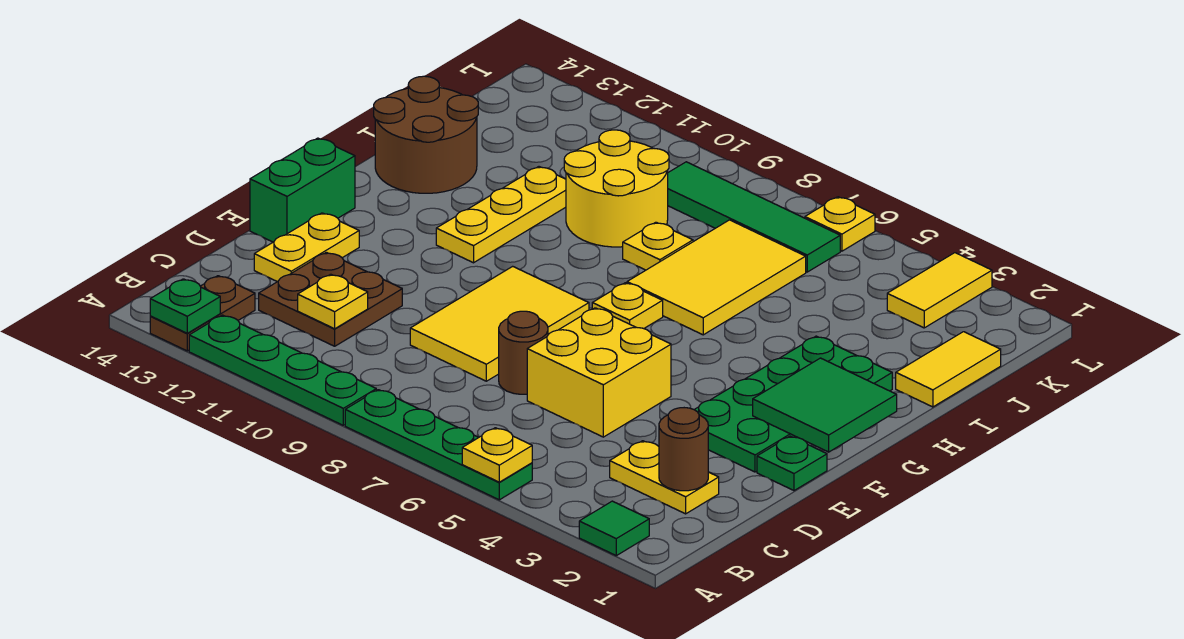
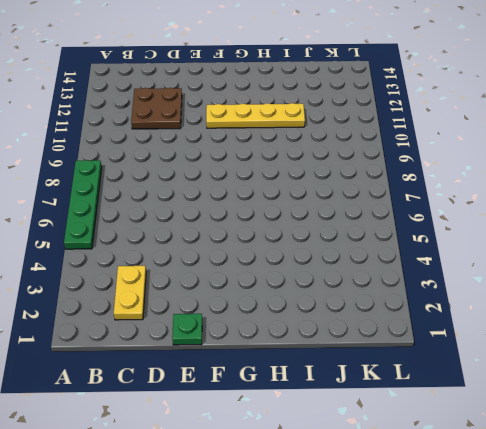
yellow plate F11:I11 level 1 -> yellow plate G11:I11 level 1
none -> green tile A2 level 1
none -> green plate A9:A12 level 1
none -> brown plate A13:B13 level 1

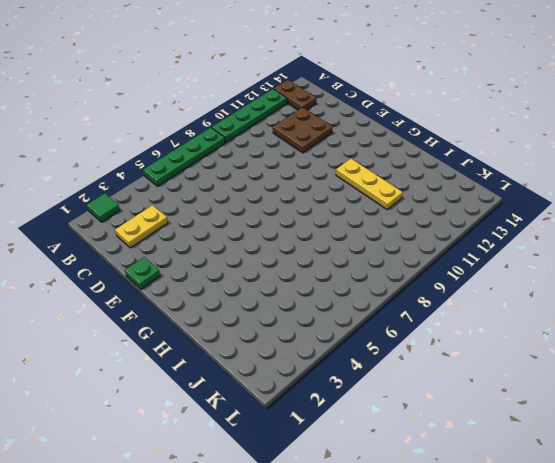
none -> yellow brick D5:E6 level 1
none -> brown round brick D7 level 1
none -> yellow tile D8:F9 level 1

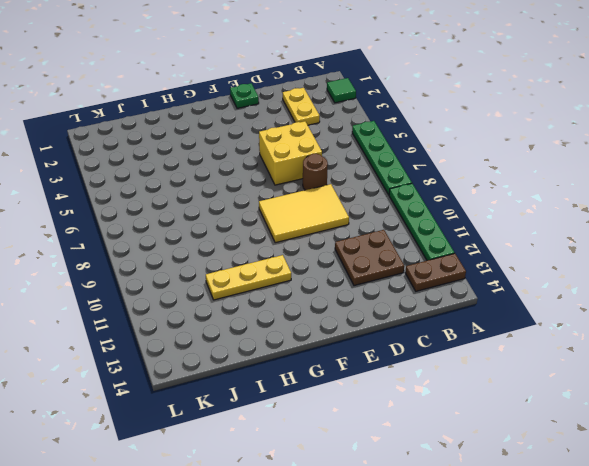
none -> yellow plate D13:E13 level 1
none -> green plate E2:H3 level 1
none -> green brick E14:F14 level 1

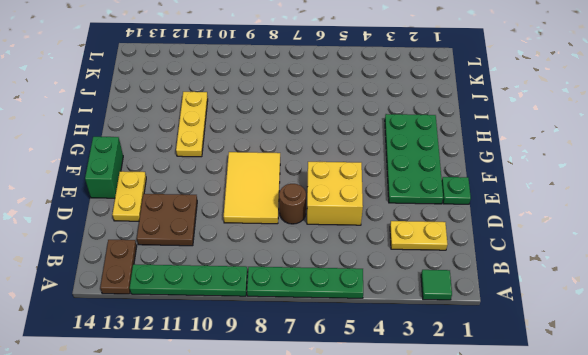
none -> yellow plate G7 level 1
none -> yellow tile H6:J7 level 1
none -> brown round brick H13:I14 level 1

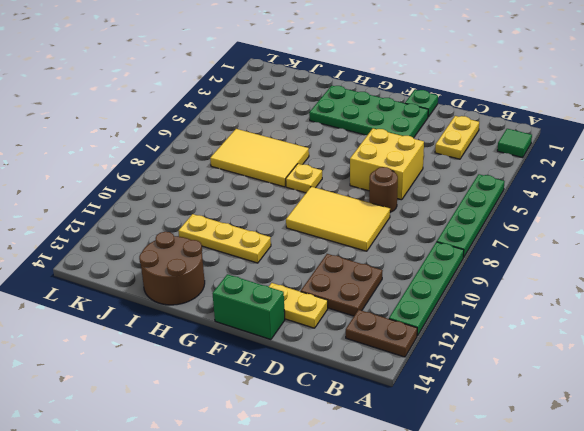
none -> yellow tile I1:J1 level 1
none -> yellow plate I8 level 1
none -> yellow round brick I9:J10 level 1

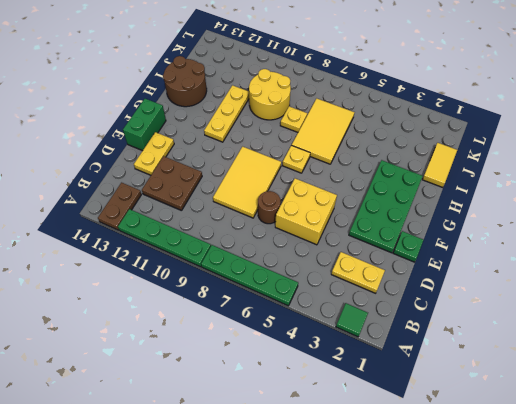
none -> yellow tile K3:L3 level 1
none -> green tile K6:K9 level 1
none -> yellow plate L6 level 1

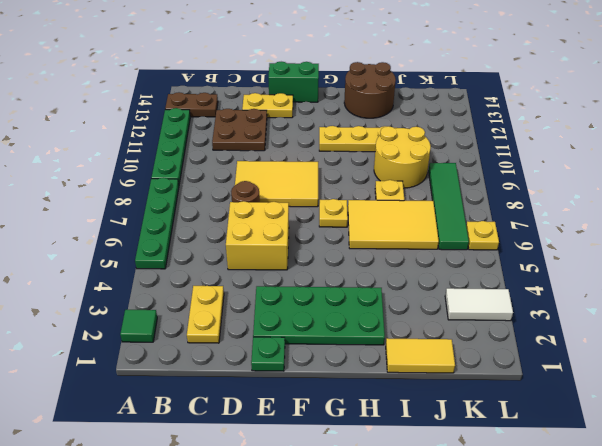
white tile K3:L3 level 1 -> yellow tile K3:L3 level 1
none -> yellow plate A5 level 2
none -> green plate A13 level 2
none -> brown round brick C2 level 2

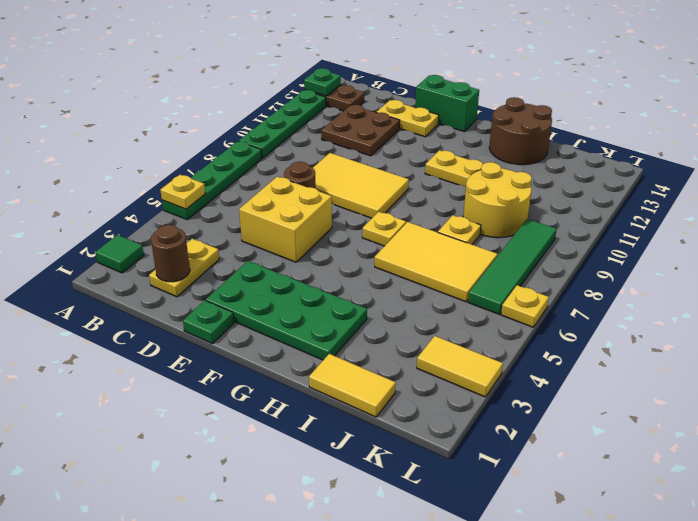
none -> yellow plate C11 level 2
none -> green tile F1:G2 level 2

